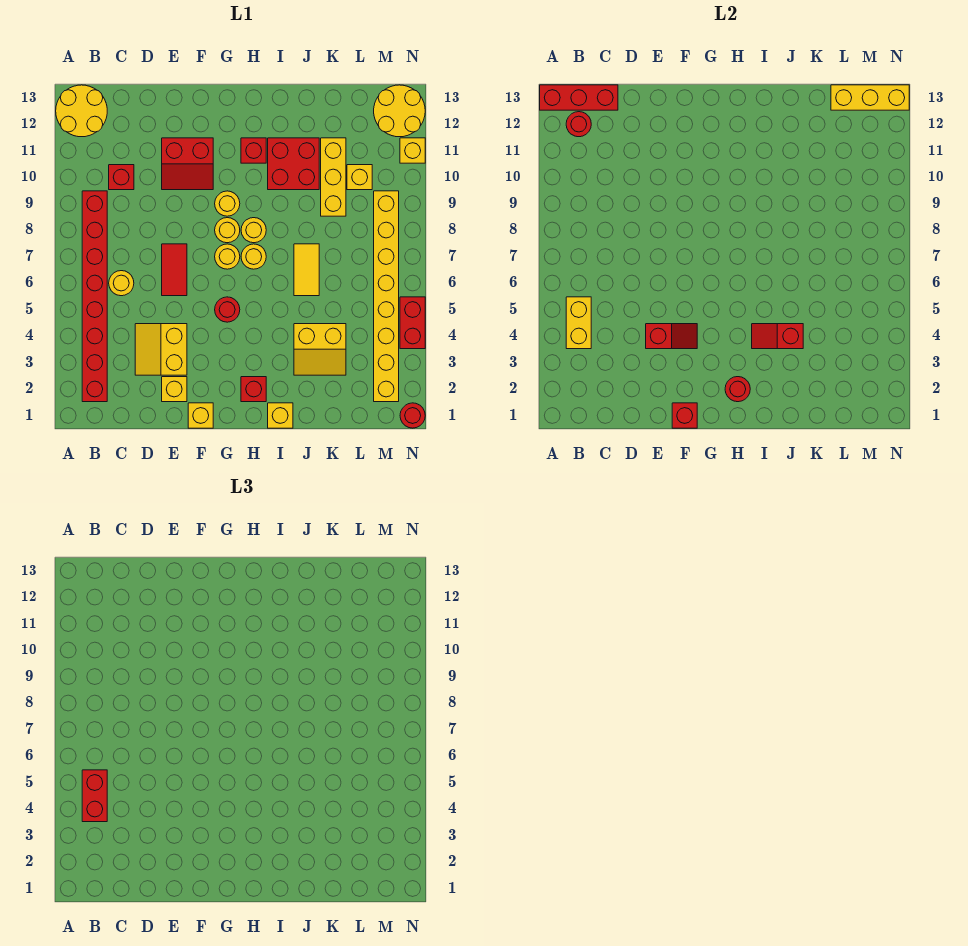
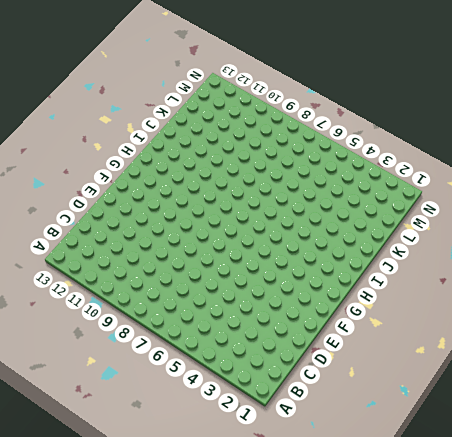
none -> yellow round brick A12:B13 level 1
none -> red brick B2:B9 level 1
none -> yellow round brick C6 level 1
none -> red brick C10 level 1

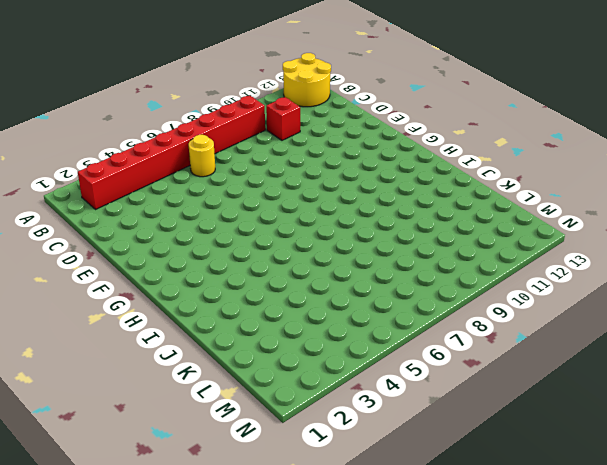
none -> yellow slope D3:E4 level 1 top E
none -> yellow brick E2 level 1
none -> red tile E6:E7 level 1
none -> red slope E10:F11 level 1 top 11

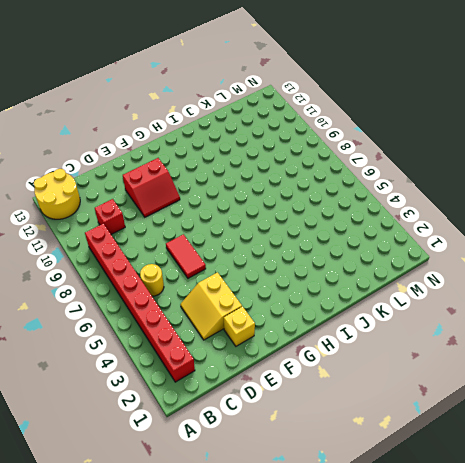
none -> yellow brick F1 level 1
none -> red round brick G5 level 1
none -> yellow round brick G7 level 1
none -> yellow round brick G8 level 1

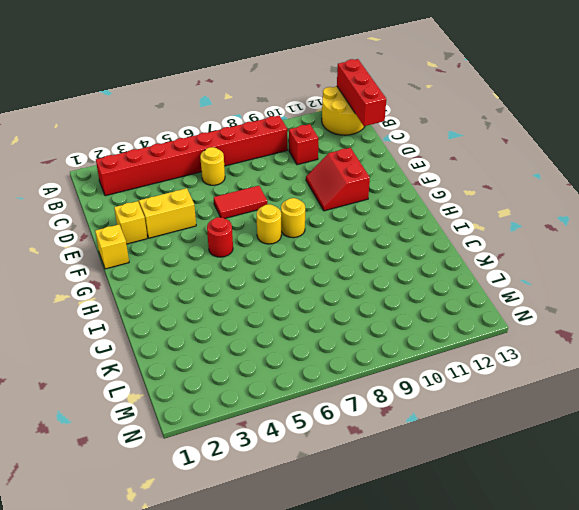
none -> yellow round brick G9 level 1
none -> red brick H2 level 1
none -> yellow round brick H7 level 1
none -> yellow round brick H8 level 1

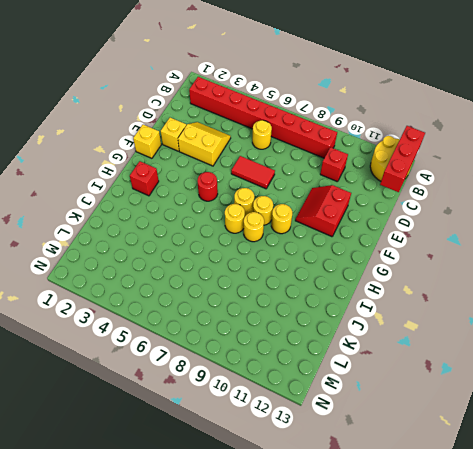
none -> red brick H11 level 1
none -> yellow brick I1 level 1
none -> red brick I10:J11 level 1
none -> yellow slope J3:K4 level 1 top 4

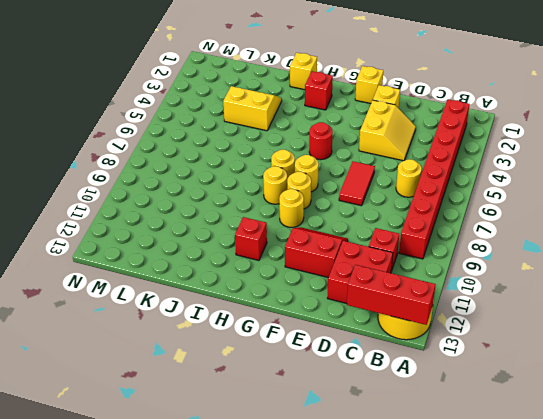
red brick C11:D12 level 1 -> red brick I10:J11 level 1
none -> yellow tile J6:J7 level 1
none -> yellow brick K9:K11 level 1
none -> yellow brick L10 level 1
none -> yellow brick M2:M9 level 1

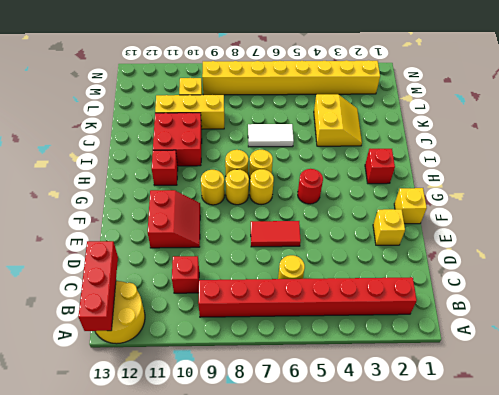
white tile J6:J7 level 1 -> yellow tile J6:J7 level 1
none -> yellow slope D3:E4 level 1 top E
none -> yellow brick I1 level 1
none -> yellow round brick M12:N13 level 1
none -> red round brick N1 level 1

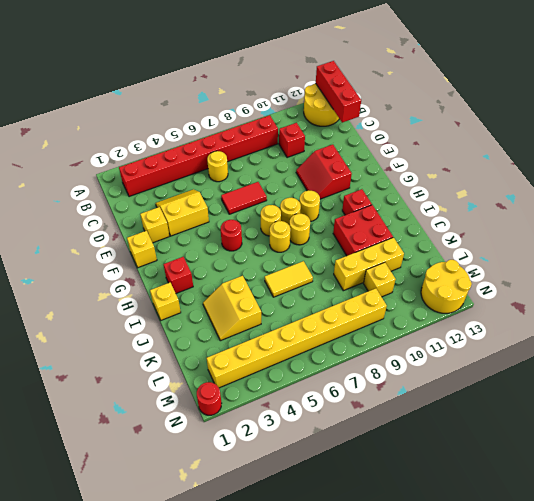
none -> red brick N4:N5 level 1
none -> yellow brick N11 level 1
none -> yellow brick B4:B5 level 2
none -> red round brick B12 level 2

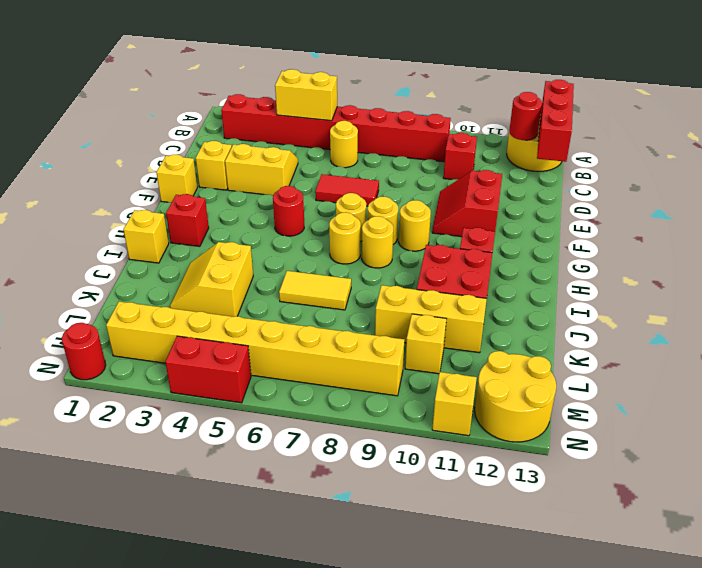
none -> red slope E4:F4 level 2 top E
none -> red brick F1 level 2
none -> red round brick H2 level 2
none -> red slope I4:J4 level 2 top J

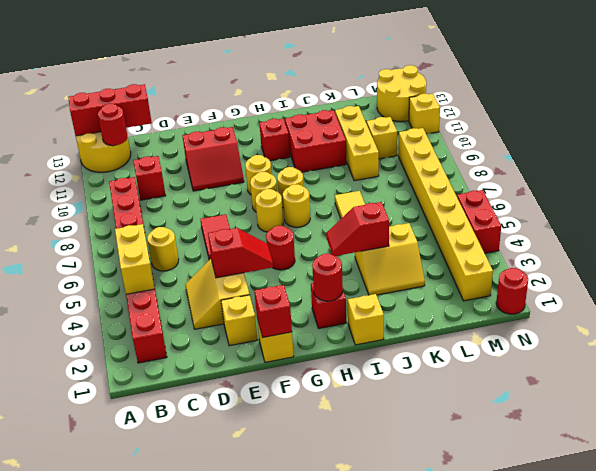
none -> yellow brick L13:N13 level 2
none -> red brick B4:B5 level 3

